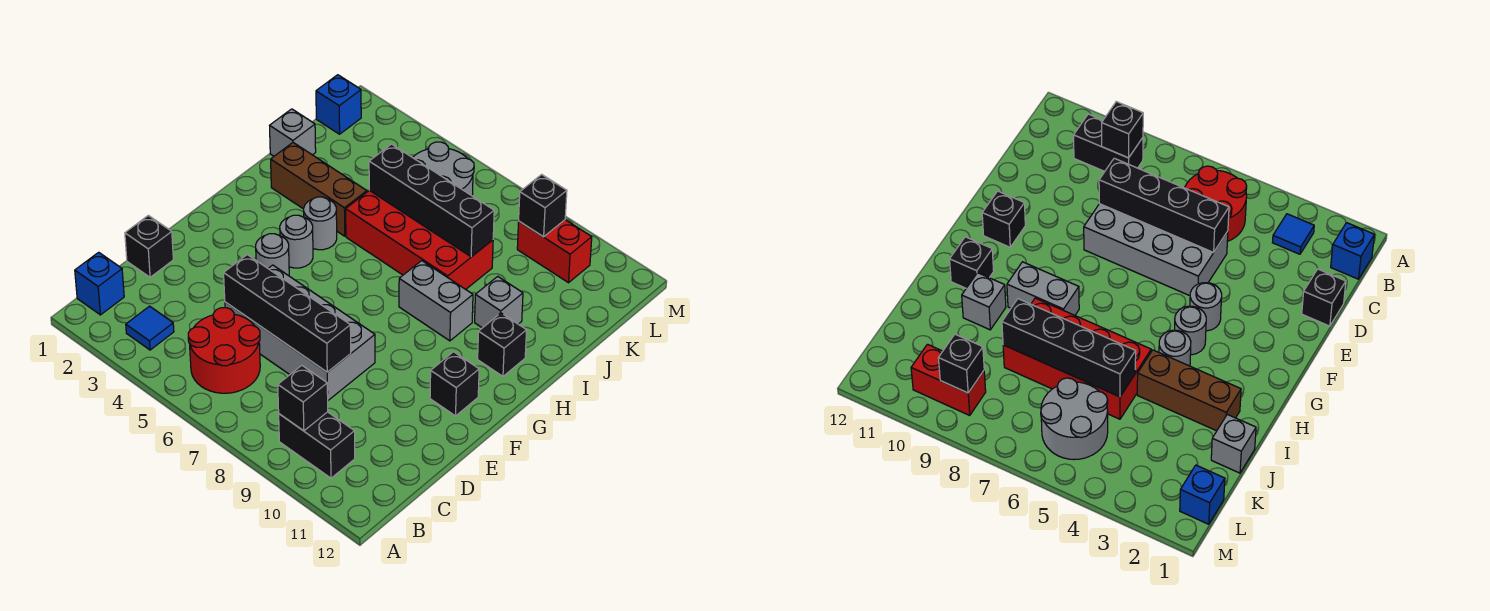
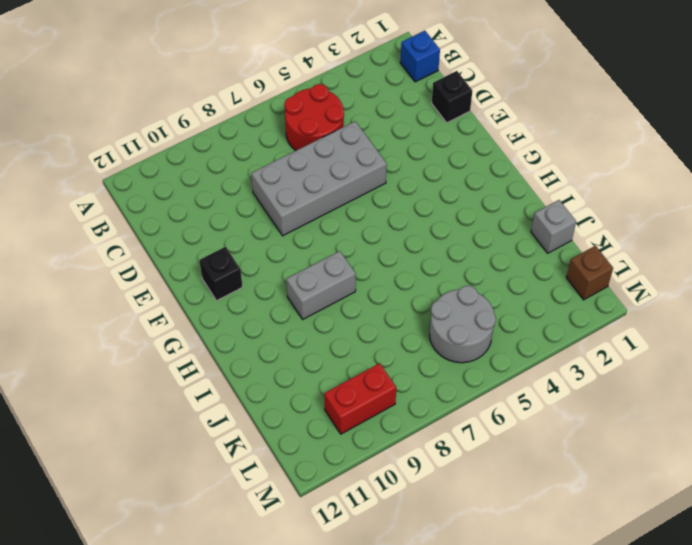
brown brick L1 level 1 -> blue brick L1 level 1
none -> blue tile B3 level 1
none -> black brick B9:B10 level 1
none -> grey round brick F4 level 1

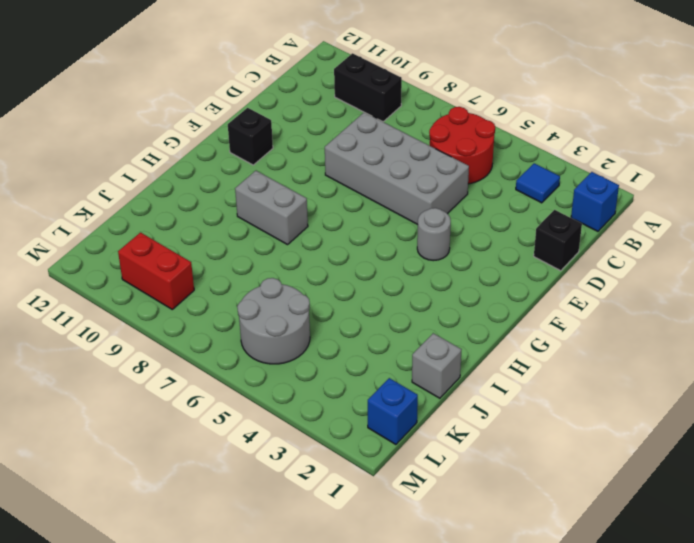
none -> grey round brick G4 level 1
none -> grey round brick H4 level 1
none -> black brick H11 level 1

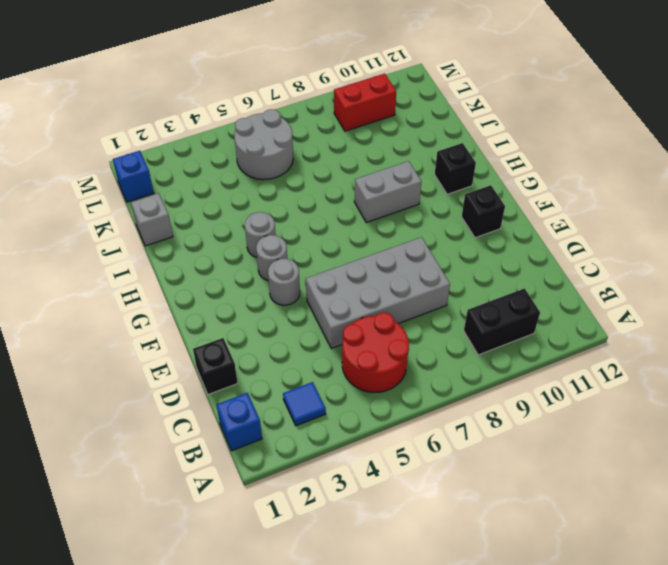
none -> brown brick I2:I4 level 1
none -> red brick I5:J8 level 1
none -> grey brick I10 level 1

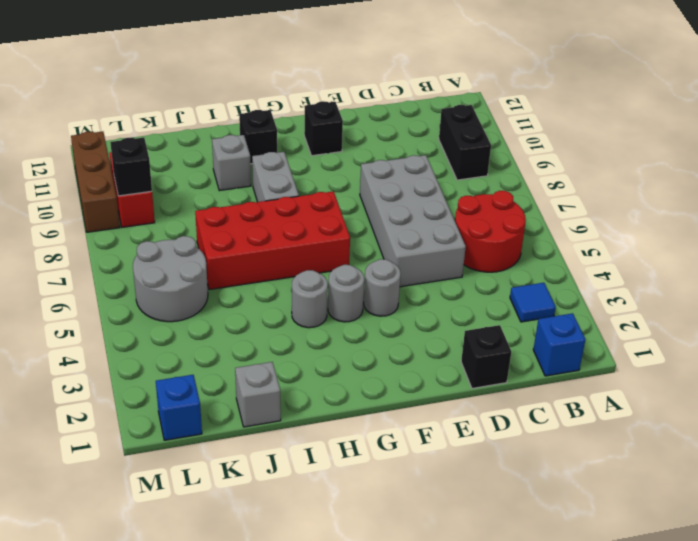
red brick G6:J7 level 1 -> red brick I5:J8 level 1
brown brick M9:M11 level 1 -> brown brick I2:I4 level 1
none -> black brick B9 level 2
none -> black brick D5:D8 level 2
none -> black brick J5:J8 level 2

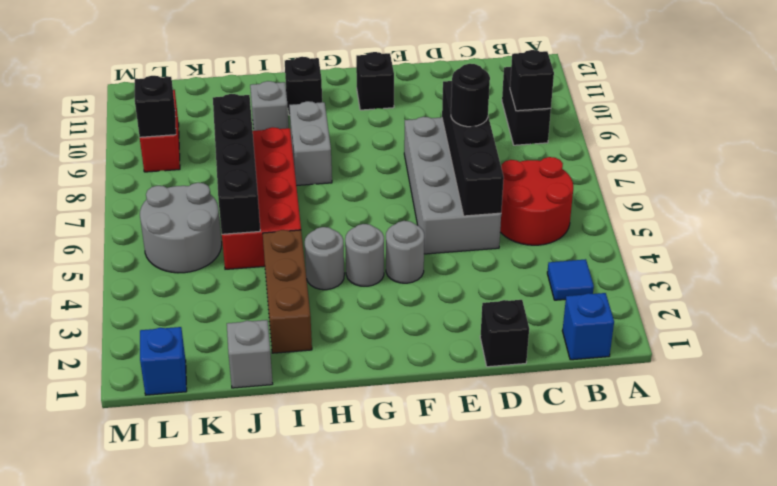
black round brick D7 level 3 -> none

